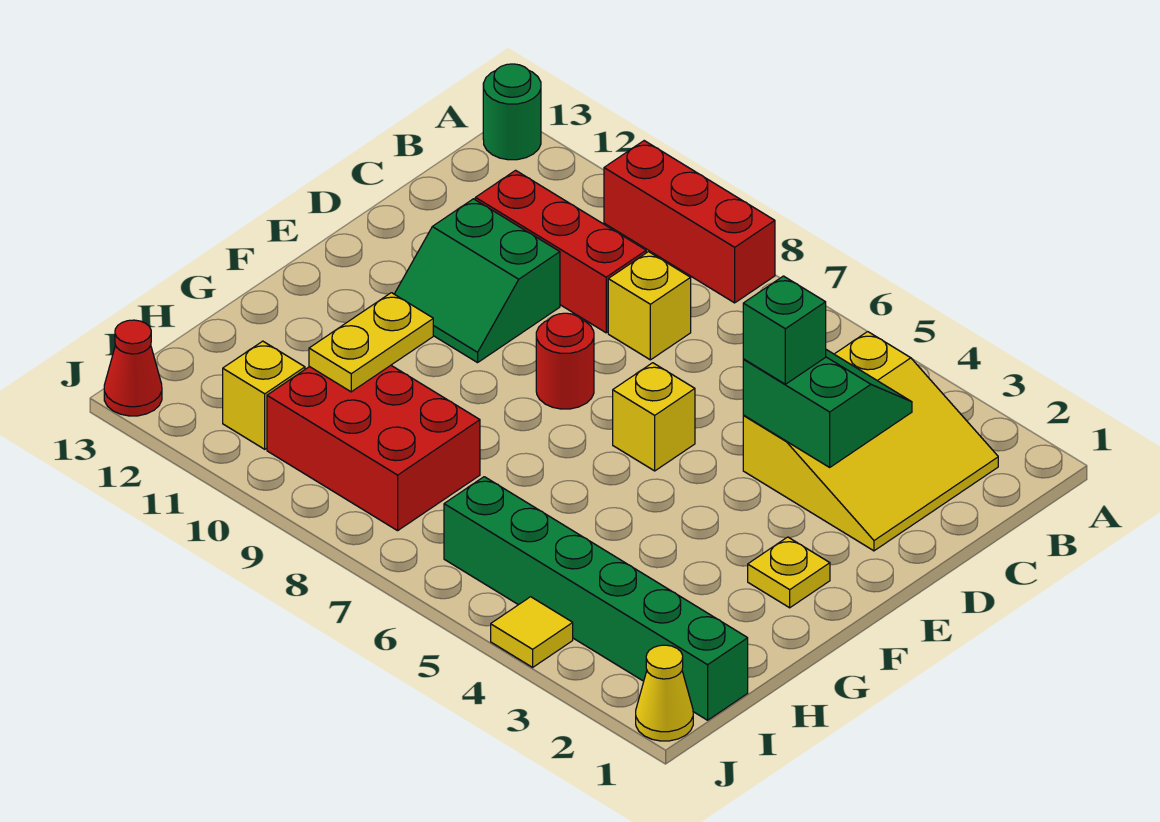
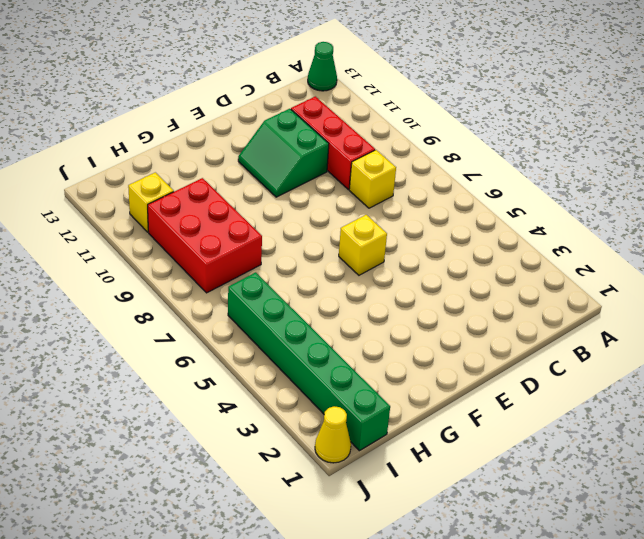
green cone A13 level 1 -> green round brick A13 level 1
none -> red brick A8:A10 level 1
none -> yellow slope B2:D4 level 1 top 4
none -> red round brick E8 level 1

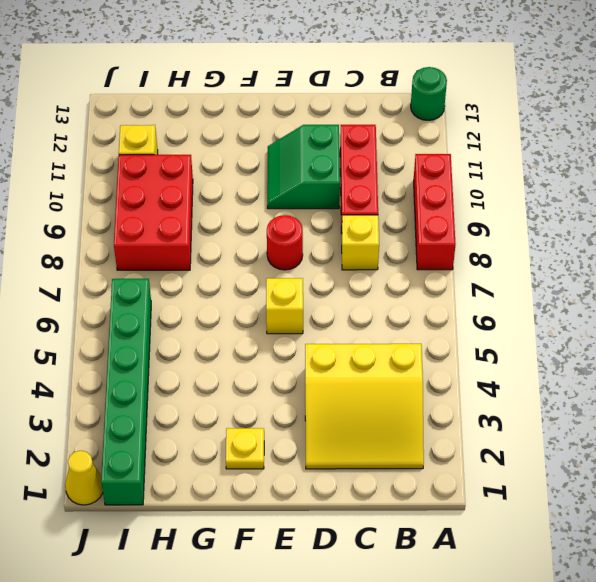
none -> yellow tile J4 level 1
none -> red cone J13 level 1
none -> green slope C3:D4 level 2 top D

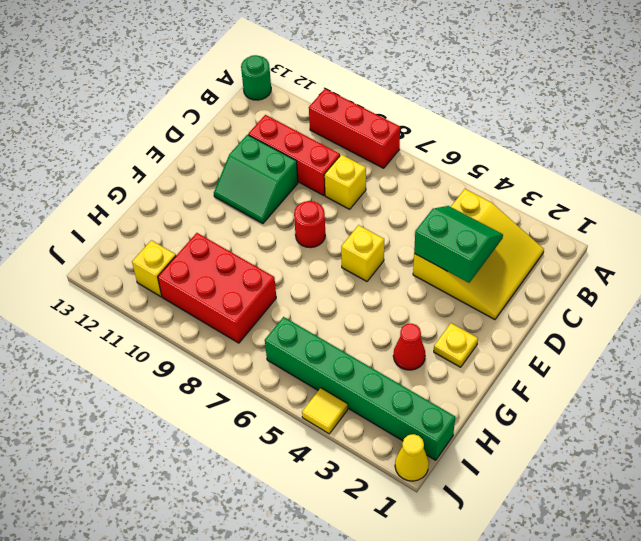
red cone G3 level 1 -> red cone J13 level 1
none -> yellow plate G10:H10 level 2
none -> green brick D4 level 3

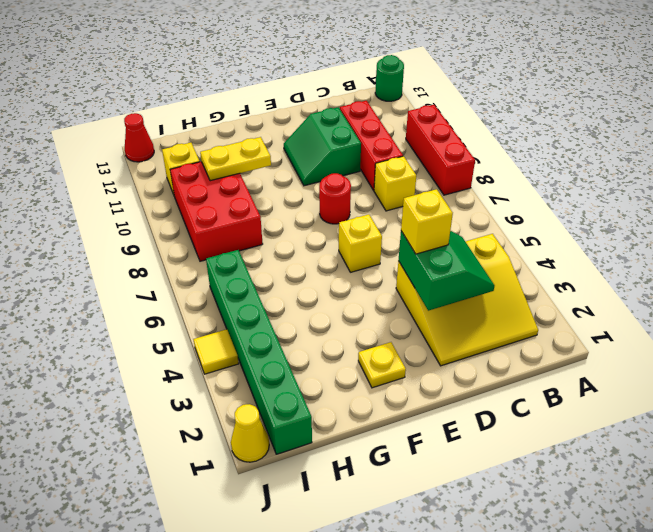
yellow brick D4 level 3 -> green brick D4 level 3

